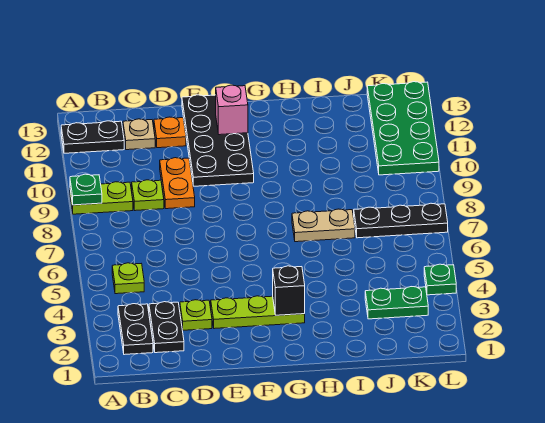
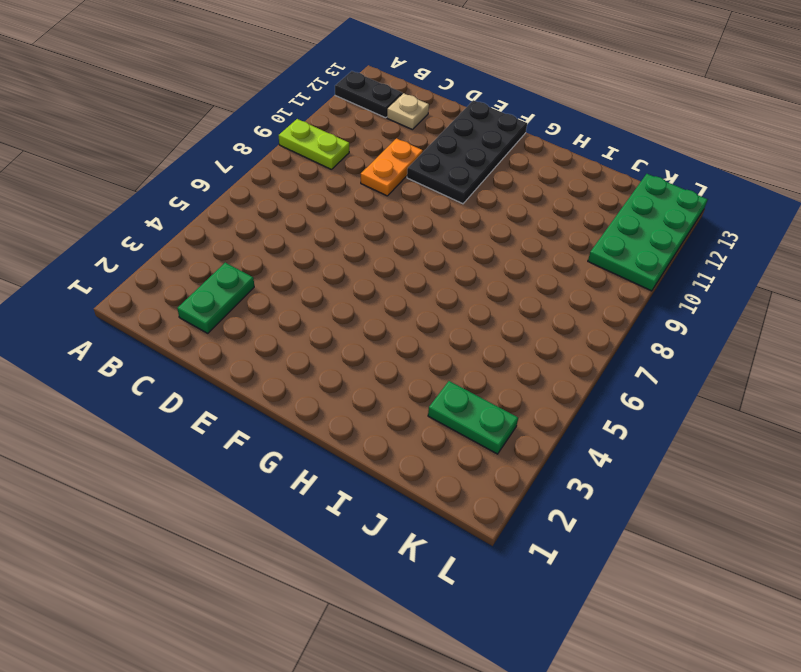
green plate C2:C3 level 1 -> black plate C2:C3 level 1
none -> black plate B2:B3 level 1
none -> lime plate B5 level 1
none -> lime plate C9 level 1

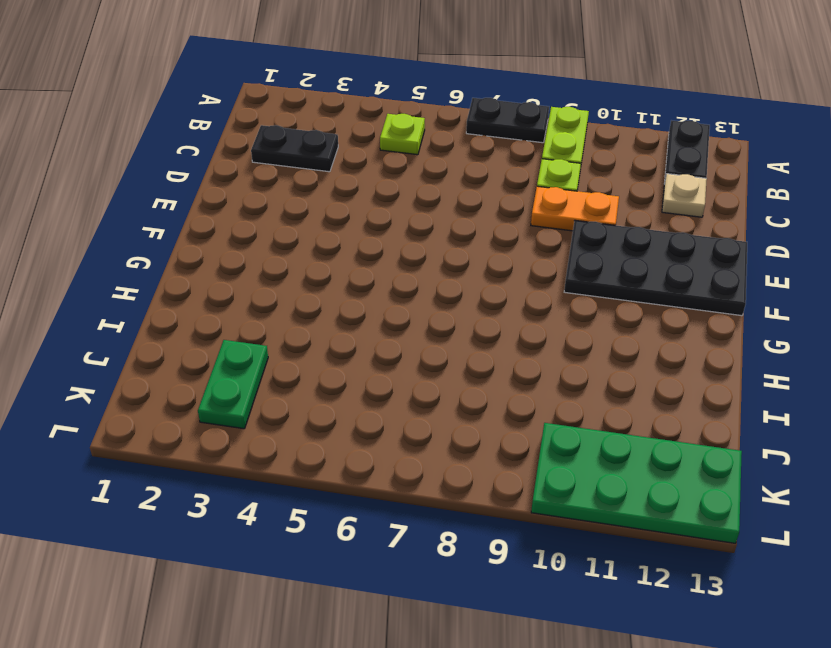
black plate A7:A8 level 1 -> black plate B2:B3 level 1
none -> lime plate D3 level 1
none -> orange plate D12 level 1
none -> lime plate E3:G3 level 1

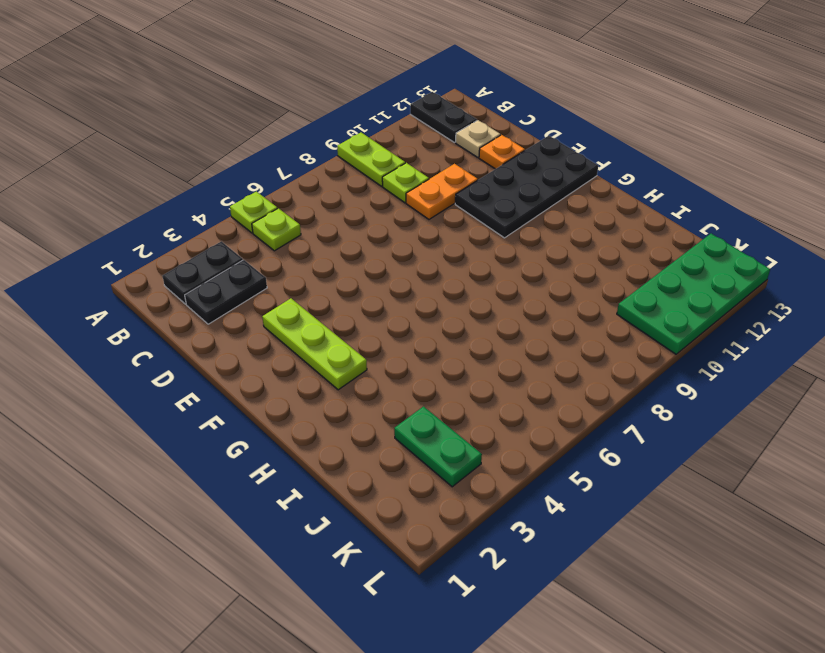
lime plate A5 level 1 -> lime plate D3 level 1
none -> tan plate H7:I7 level 1
none -> black plate J7:L7 level 1
none -> green plate L4 level 1

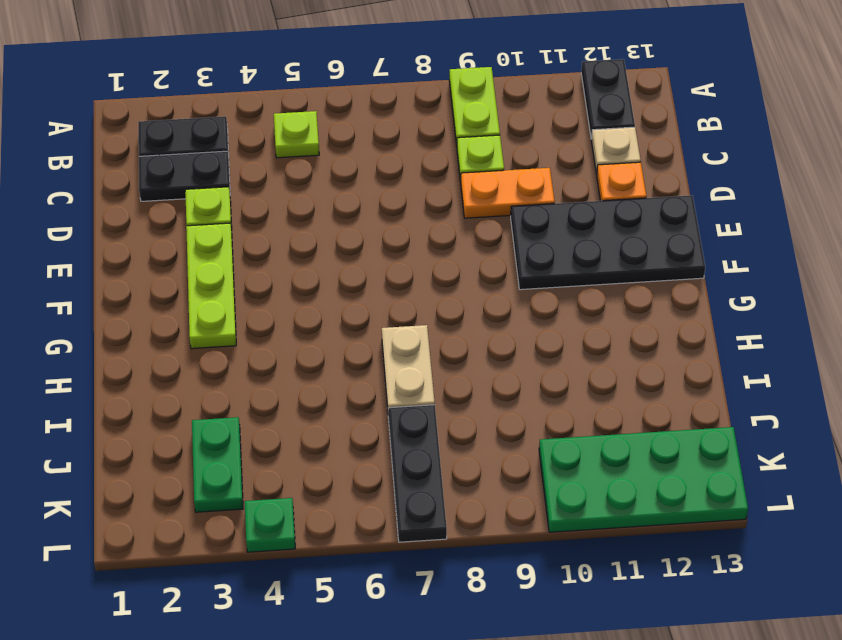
none -> green plate A9 level 2
none -> pink brick F12 level 2
none -> black brick G3 level 2

